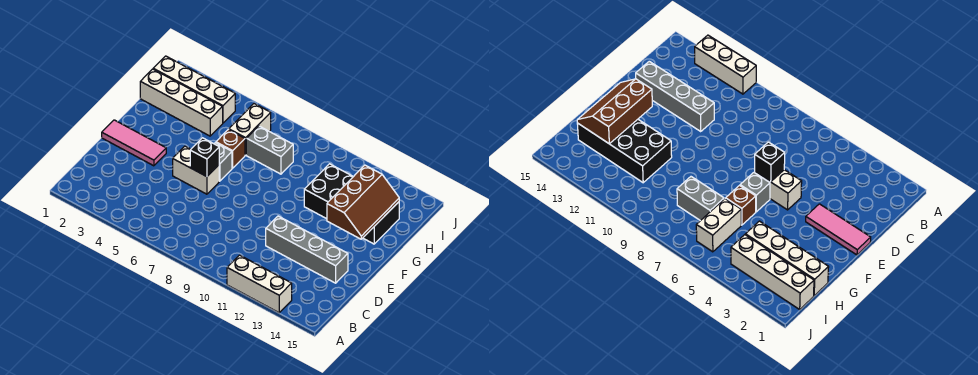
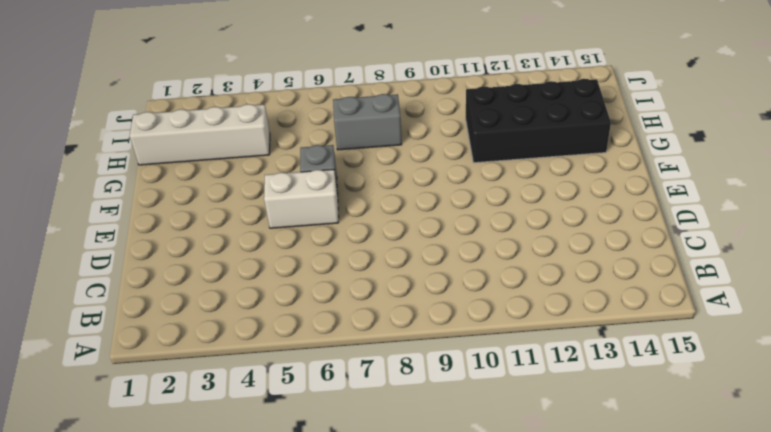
none -> white brick A11:A13 level 1
none -> grey brick D11:D14 level 1
none -> pink tile E1:E3 level 1

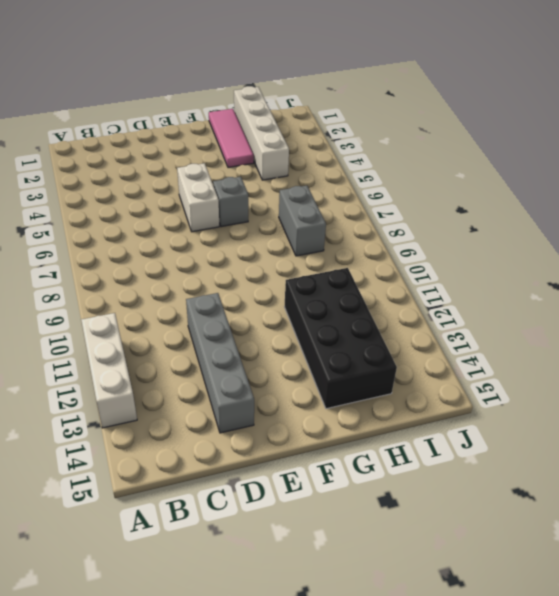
pink tile G1:G3 level 1 -> pink tile E1:E3 level 1
none -> brown brick G6 level 1
none -> white brick H6:I6 level 1
none -> white brick I1:I4 level 1

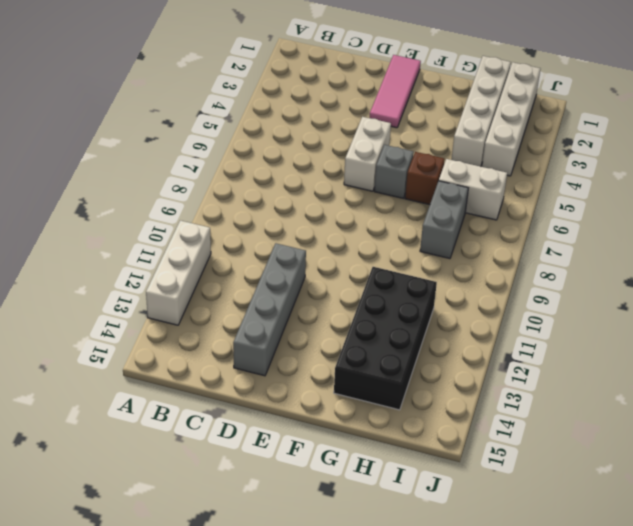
none -> black brick E6 level 2
none -> brown slope F13:H14 level 2 top 13

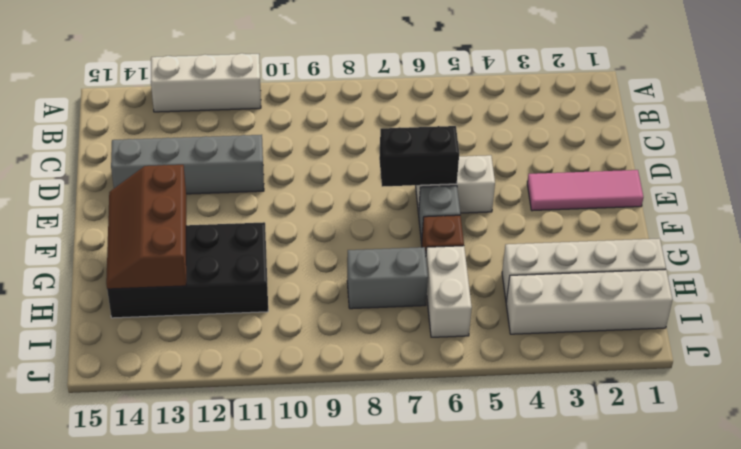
black brick E6:E7 level 2 -> black brick E6 level 2

